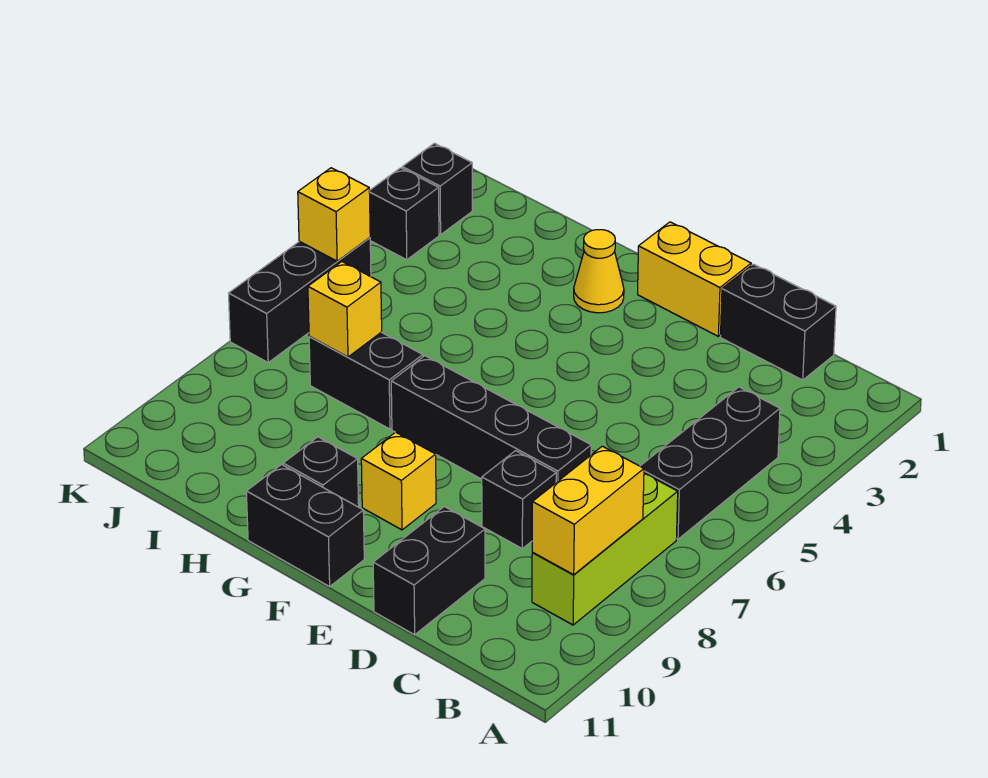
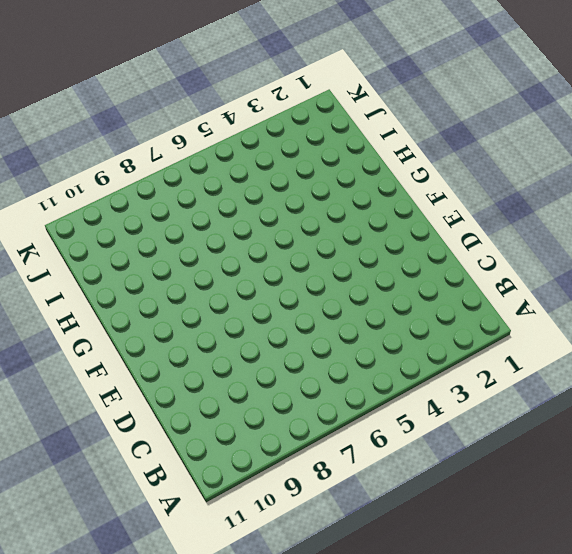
none -> black brick B4:B6 level 1
none -> lime brick B7:B9 level 1
none -> black brick C1:D1 level 1

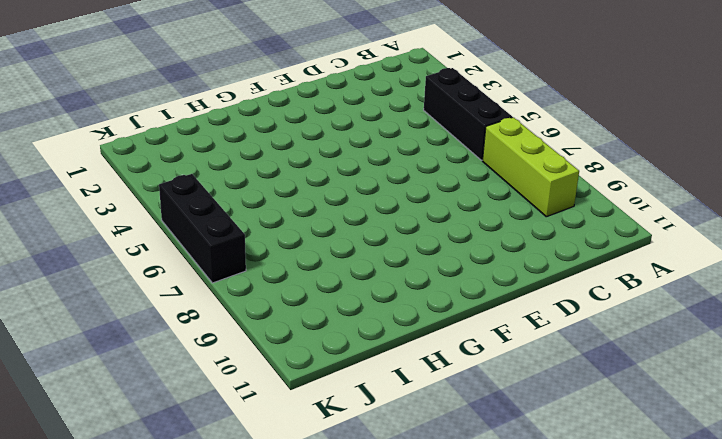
none -> black brick C1:D1 level 1
none -> black brick D7:G7 level 1
none -> black brick D8 level 1

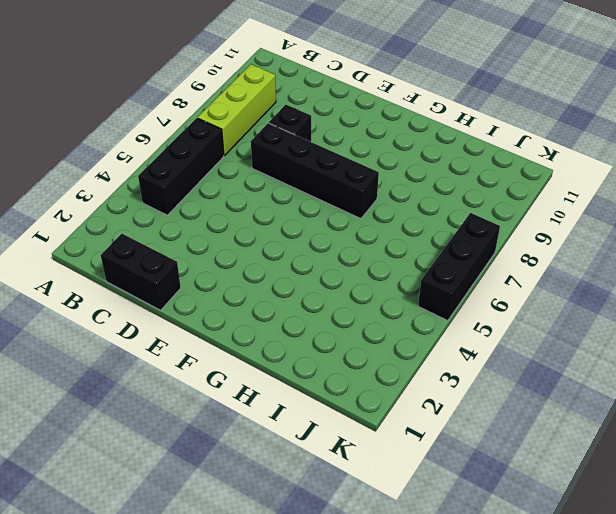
none -> black brick D10:D11 level 1
none -> yellow brick E1:F1 level 1
none -> yellow brick F9 level 1

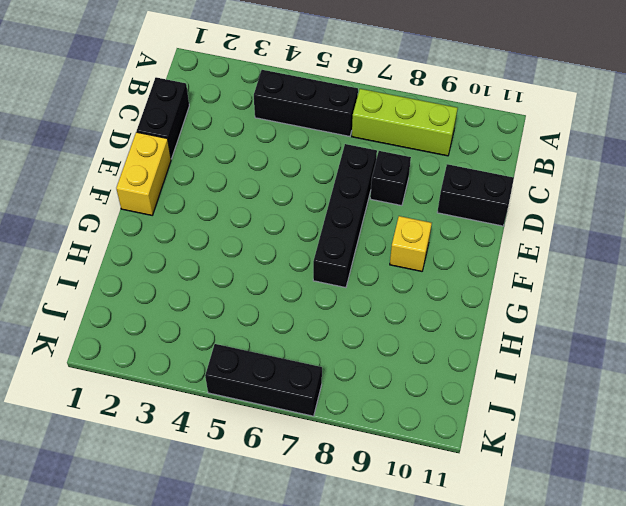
none -> black brick F11:G11 level 1
none -> yellow cone G2 level 1
none -> black brick G10 level 1

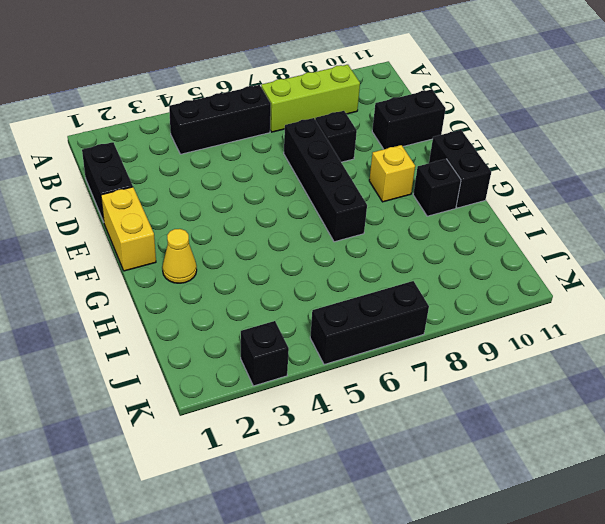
none -> black brick H7:I7 level 1
none -> black brick K2 level 1
none -> yellow brick B8:B9 level 2

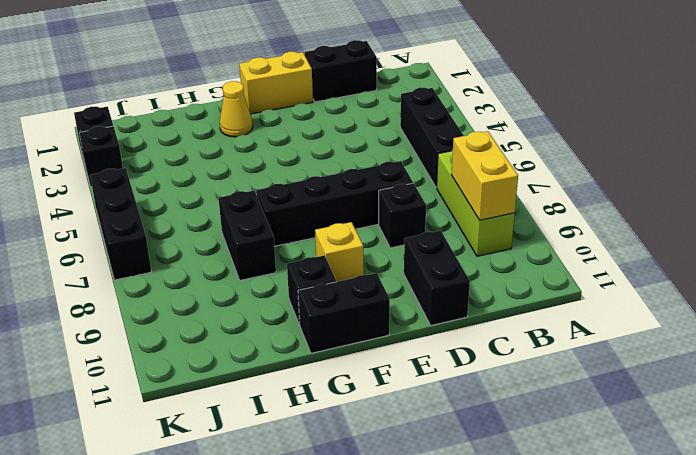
black brick H7:H8 level 1 -> black brick H7:I7 level 1
none -> yellow brick I7 level 2
none -> yellow brick K5 level 2

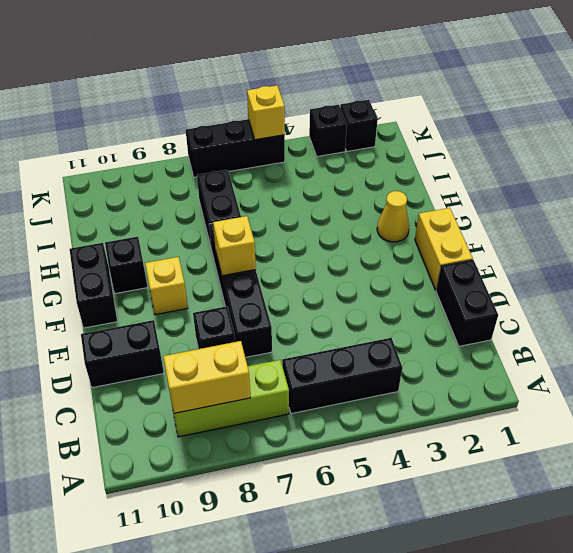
yellow brick F7 level 2 -> yellow brick I7 level 2

